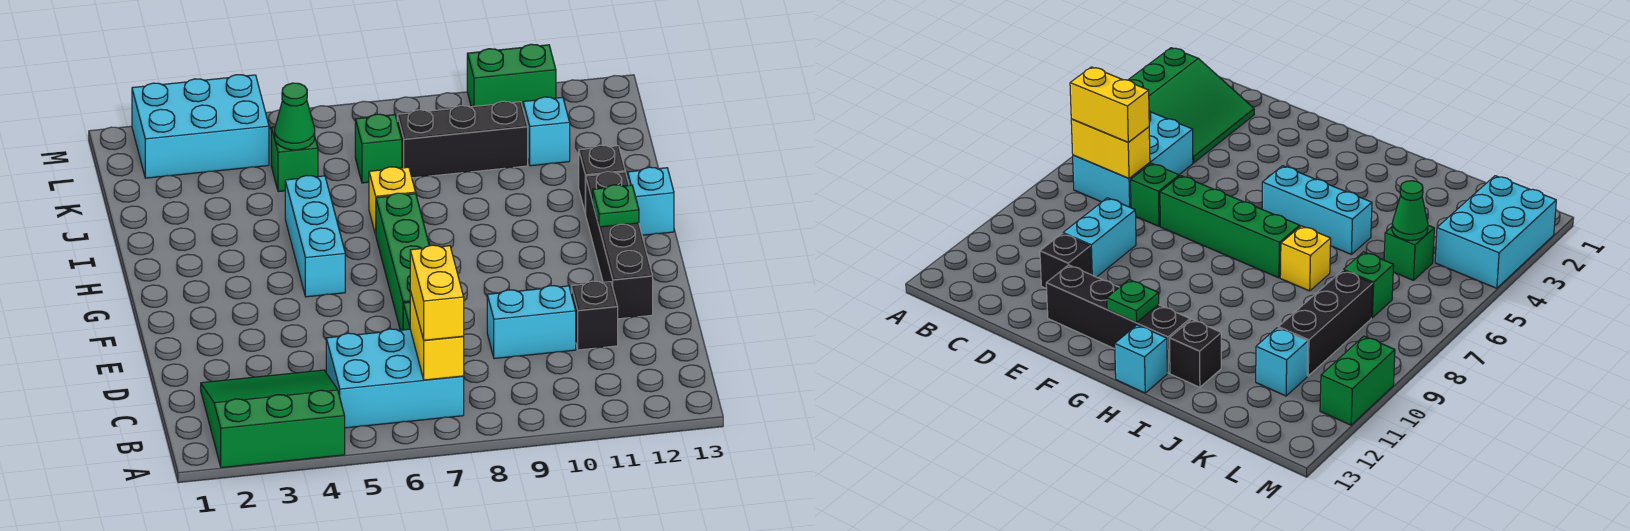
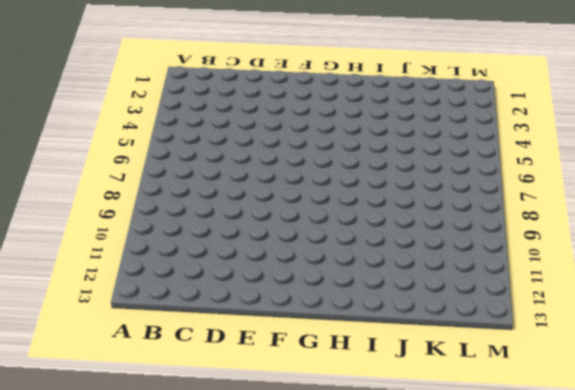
none -> green slope A2:C4 level 1 top A
none -> cyan brick B5:C7 level 1
none -> green brick D7 level 1

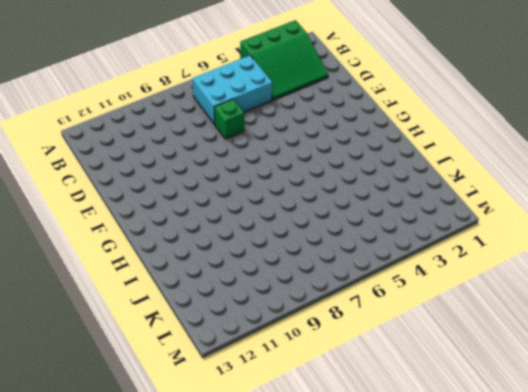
none -> cyan brick D9:D10 level 1
none -> black brick D11 level 1
none -> green brick E7:H7 level 1

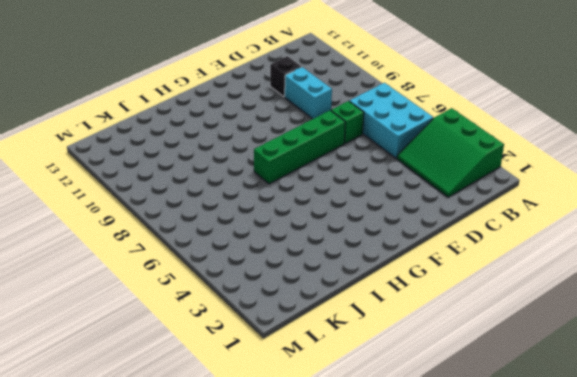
none -> black brick E12:H12 level 1
none -> cyan brick G5:I5 level 1
none -> cyan brick H13 level 1

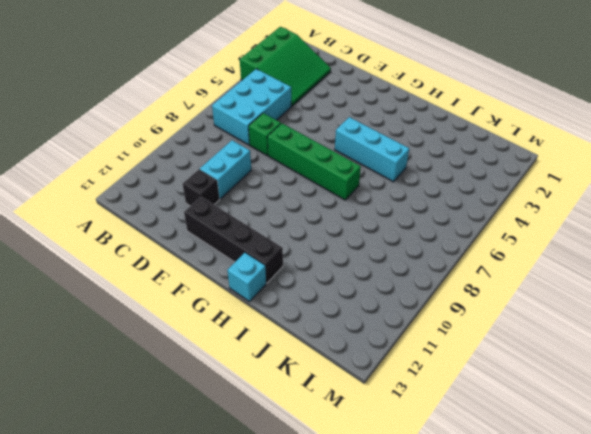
none -> yellow brick I7 level 1
none -> black brick I12 level 1
none -> green brick K5 level 1

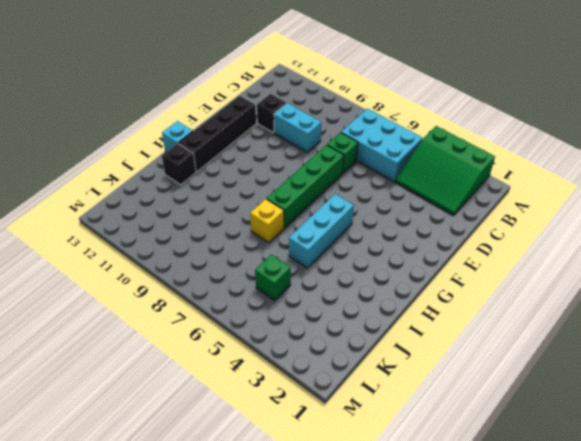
none -> green brick K7 level 1
none -> black brick K8:K10 level 1
none -> cyan brick K11 level 1

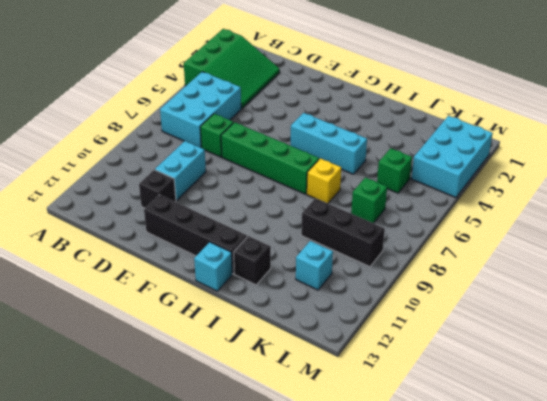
black brick J9:L9 level 1 -> black brick K8:K10 level 1
none -> green brick M10:M11 level 1
none -> yellow brick B7:C7 level 2
none -> green plate G12 level 2

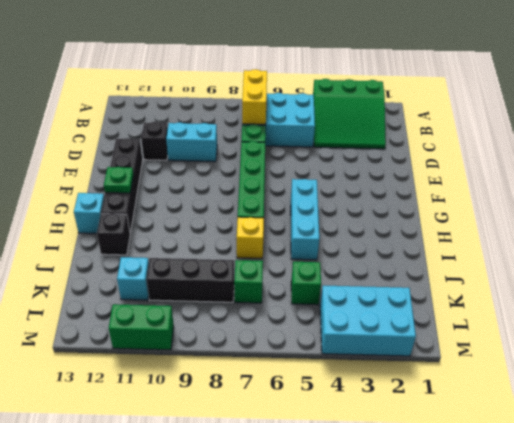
none -> green cone K5 level 2
none -> yellow brick B7:C7 level 3

